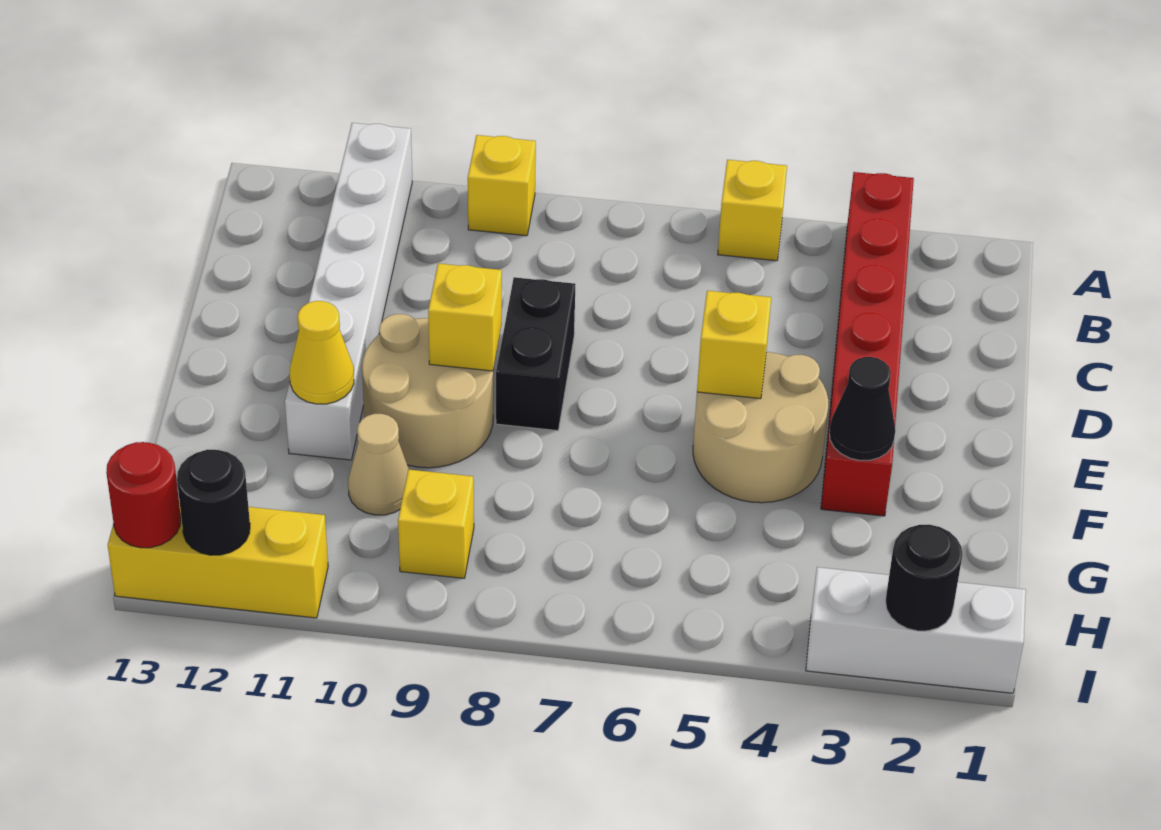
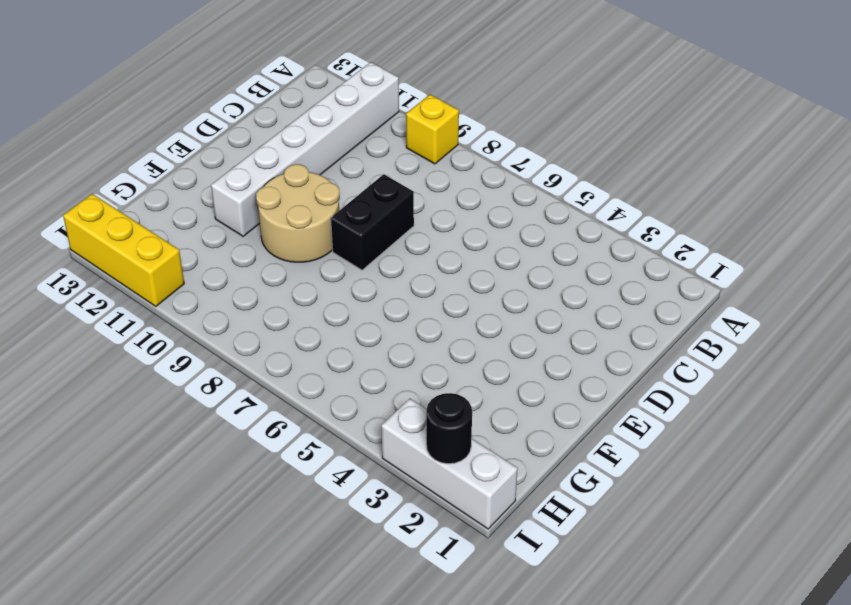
none -> red brick A3:F3 level 1
none -> yellow brick A5 level 1
none -> tan round brick E4:F5 level 1

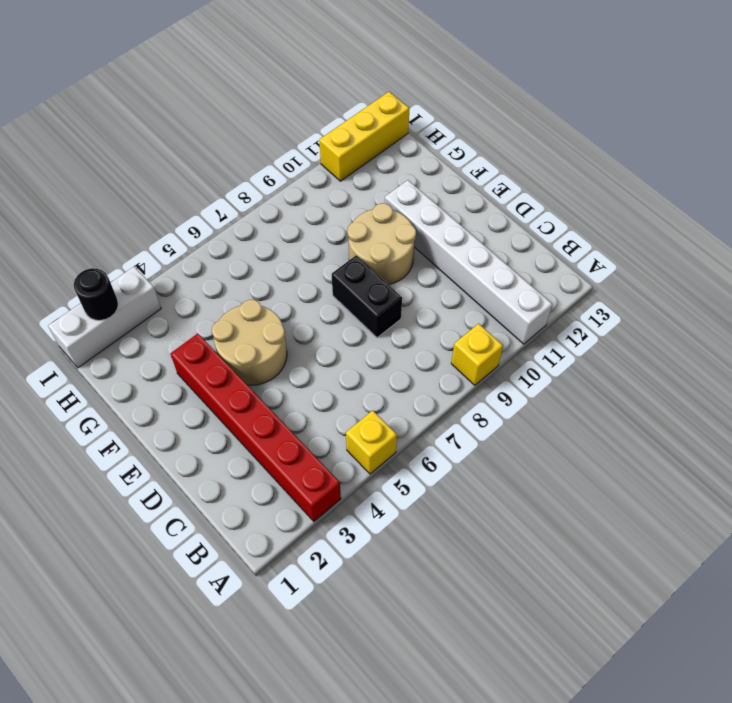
none -> tan cone G10 level 1
none -> yellow brick H9 level 1
none -> yellow brick E5 level 2

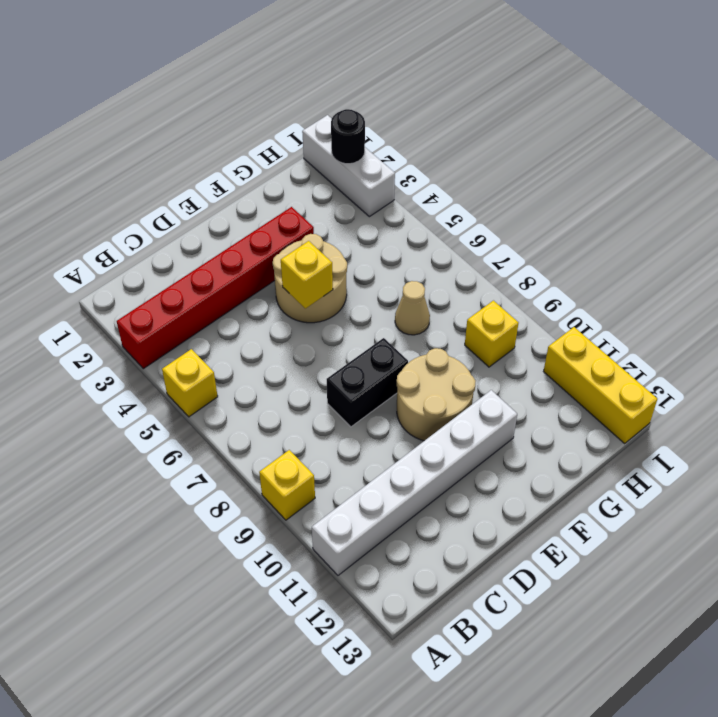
tan cone G7 level 1 -> tan cone G10 level 1
none -> yellow brick E9 level 2
none -> black cone F3 level 2
none -> yellow cone F11 level 2

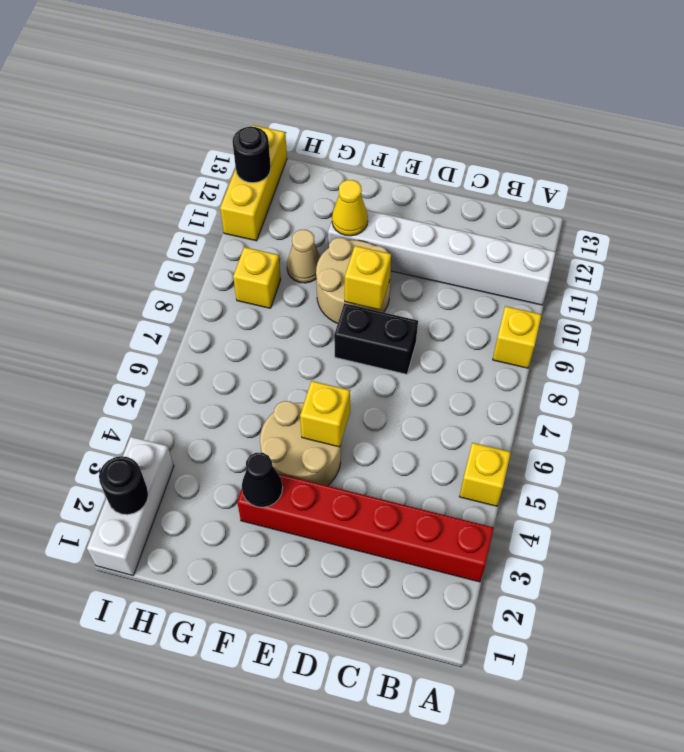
none -> red round brick I13 level 2

